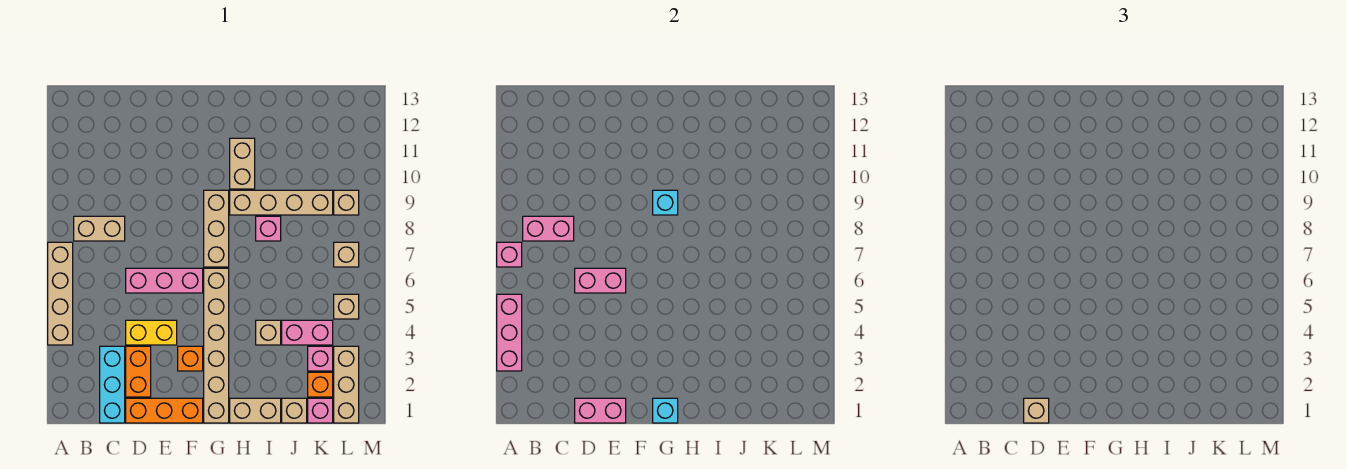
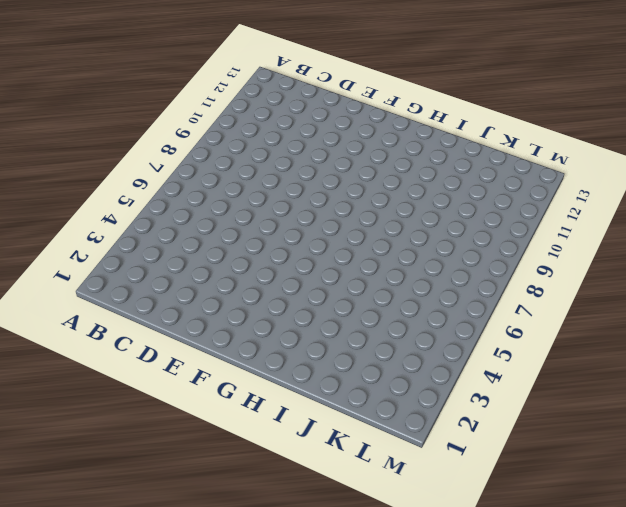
none -> tan brick A4:A7 level 1
none -> tan brick B8:C8 level 1
none -> cyan brick C1:C3 level 1
none -> orange brick D1:F1 level 1

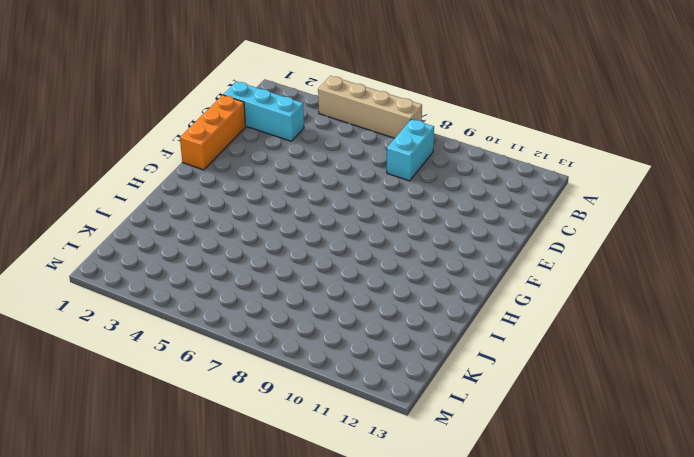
cyan brick B8:C8 level 1 -> tan brick B8:C8 level 1
none -> orange brick D2:D3 level 1
none -> yellow brick D4:E4 level 1
none -> pink brick D6:F6 level 1
none -> orange brick F3 level 1

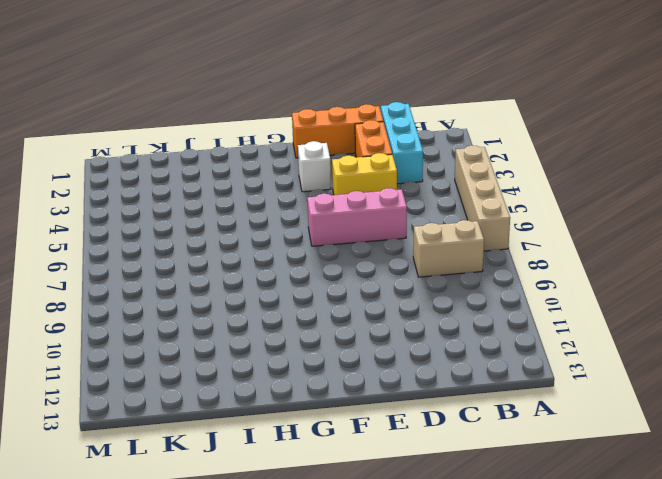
white brick F3 level 1 -> orange brick F3 level 1
none -> tan brick G1:G6 level 1
none -> tan brick G7:G9 level 1
none -> tan brick H1:I1 level 1
none -> tan brick H9:K9 level 1

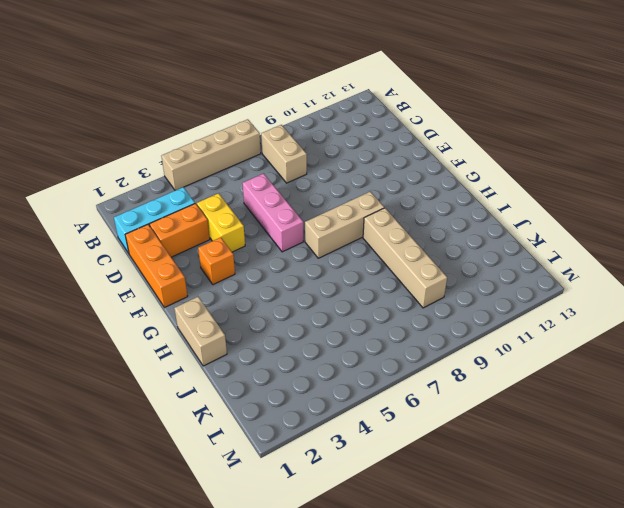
none -> tan brick G1:G6 level 1
none -> tan brick H10:H11 level 1
none -> tan brick I4 level 1
none -> pink brick I8 level 1

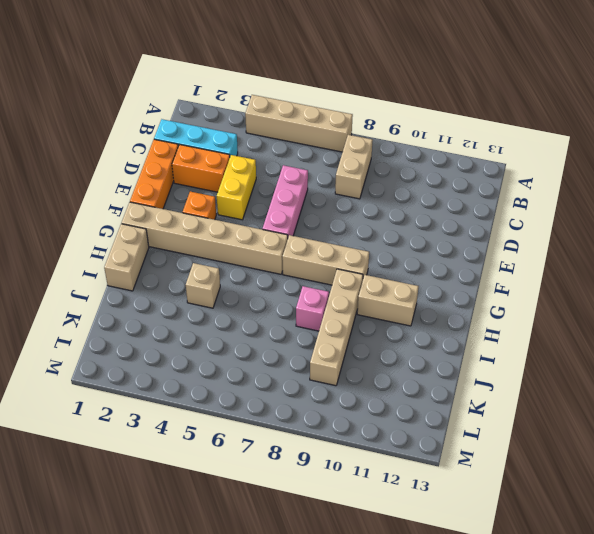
none -> tan brick J1 level 1
none -> pink brick J4:K4 level 1
none -> pink brick K1 level 1
none -> orange brick K2 level 1

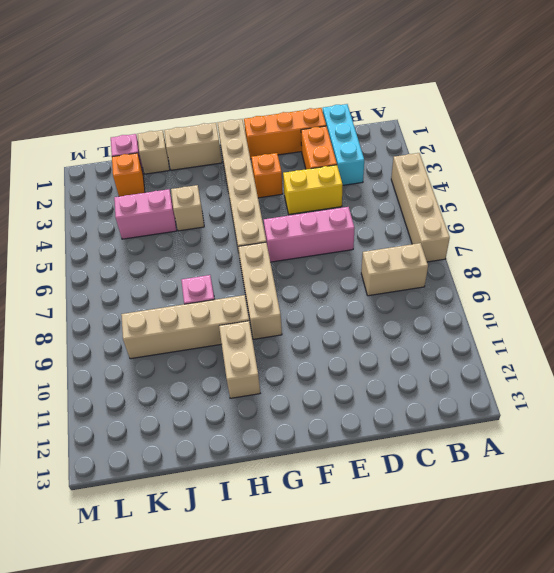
none -> pink brick K3 level 1
none -> tan brick L1:L3 level 1
none -> tan brick L5 level 1
none -> tan brick L7 level 1

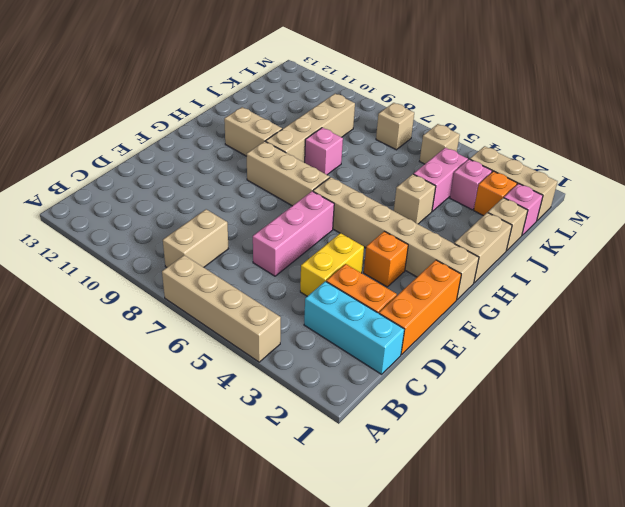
none -> tan brick L9 level 1
none -> pink brick A3:A5 level 2
none -> pink brick A7 level 2
none -> pink brick B8:C8 level 2

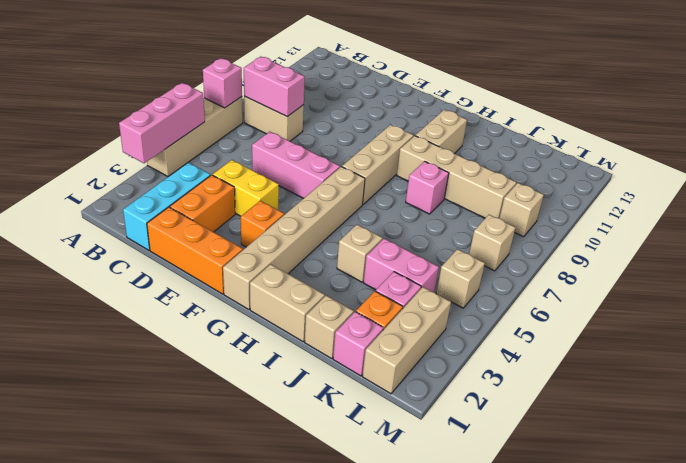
none -> pink brick D1:E1 level 2
none -> pink brick D6:E6 level 2
none -> cyan brick G1 level 2
none -> cyan brick G9 level 2

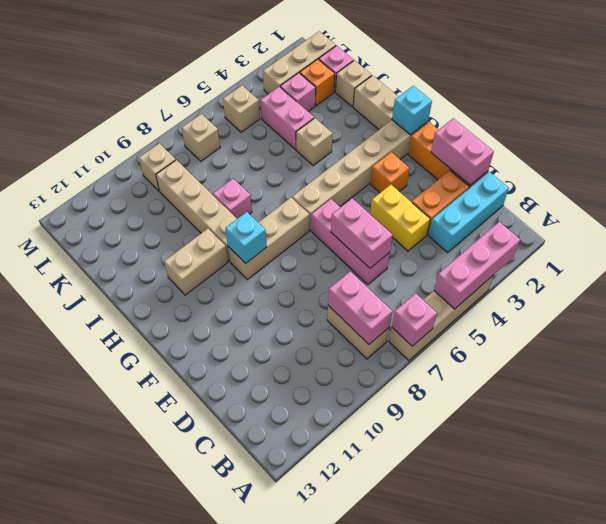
none -> tan brick D1 level 3

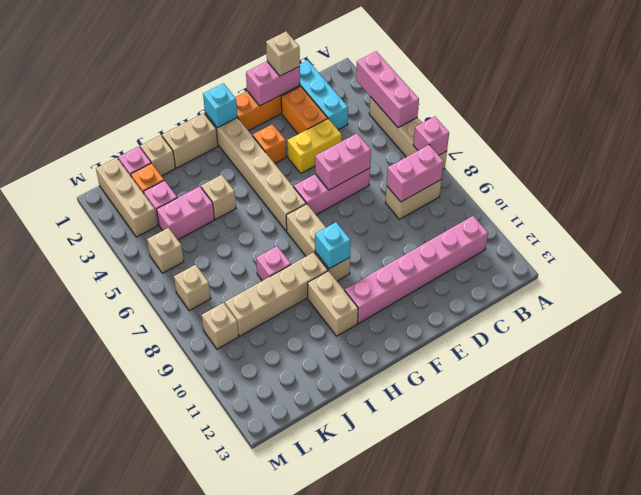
pink brick B11:G11 level 1 -> none

